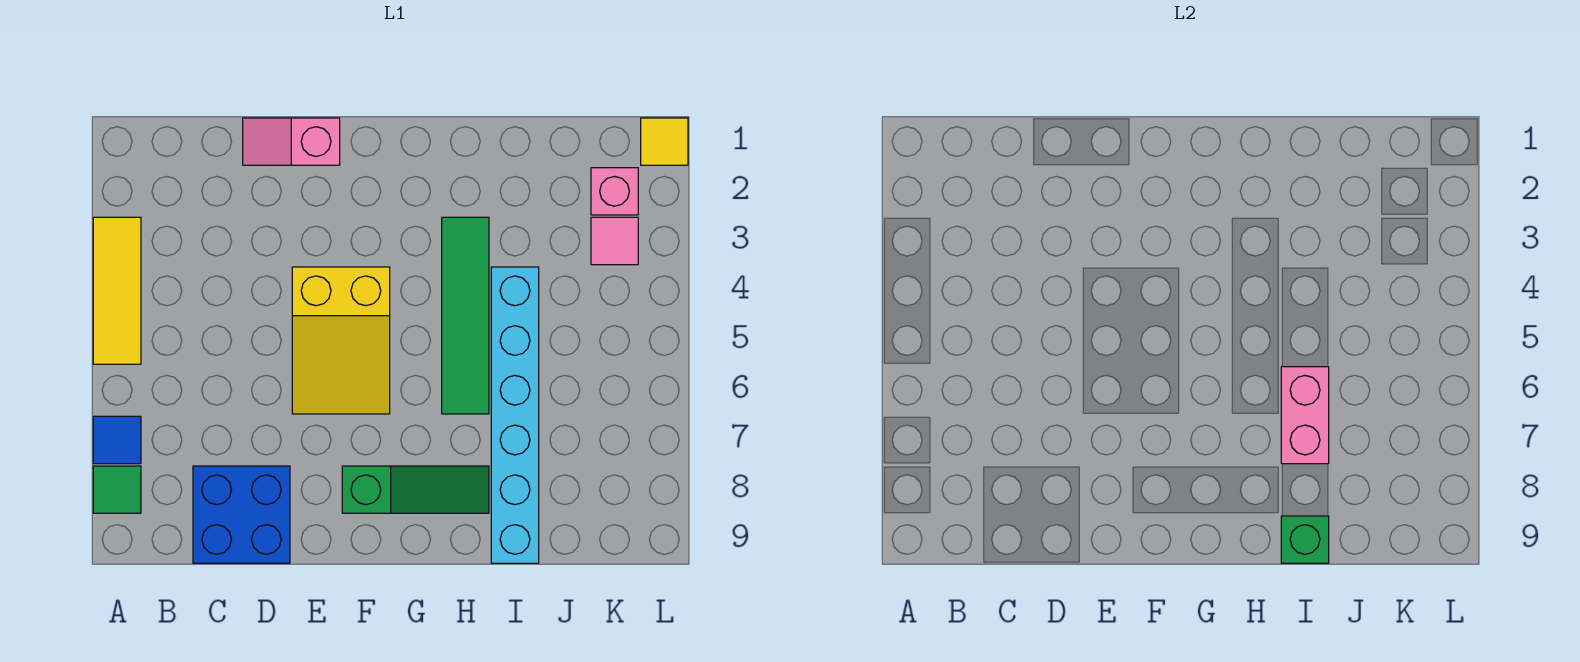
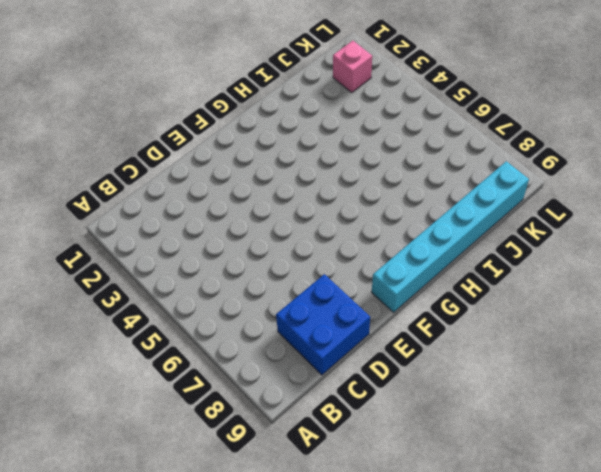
cyan brick F9:K9 level 1 -> cyan brick I4:I9 level 1
none -> yellow tile A3:A5 level 1
none -> blue tile A7 level 1
none -> green tile A8 level 1

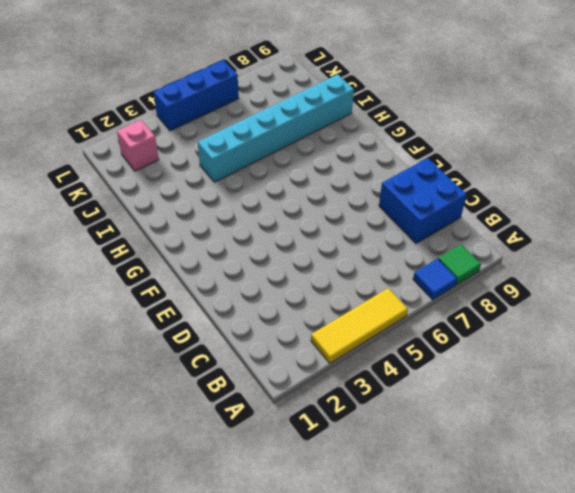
blue brick L4:L6 level 1 -> none
none -> pink slope D1:E1 level 1 top E
none -> yellow slope E4:F6 level 1 top 4
none -> green slope F8:H8 level 1 top F

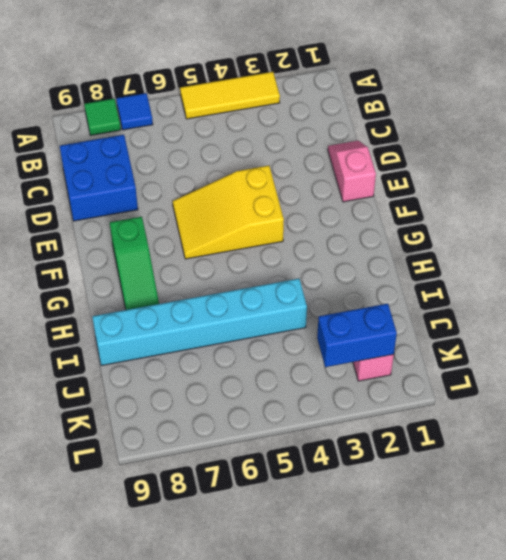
blue brick K2:K3 level 2 -> none
none -> green tile H3:H6 level 1
none -> pink tile K3 level 1
none -> yellow tile L1 level 1

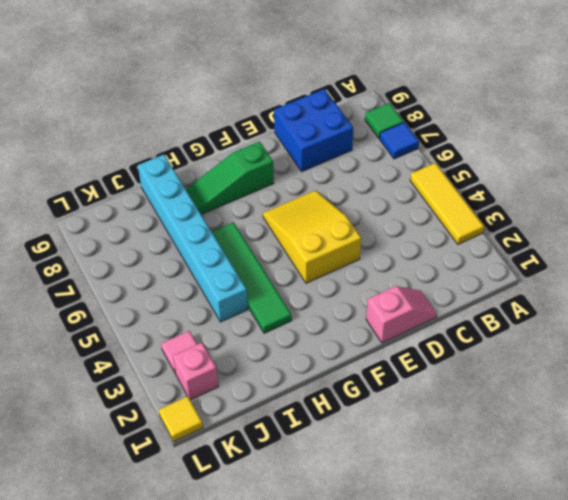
none -> pink brick I6:I7 level 2
none -> green brick I9 level 2

